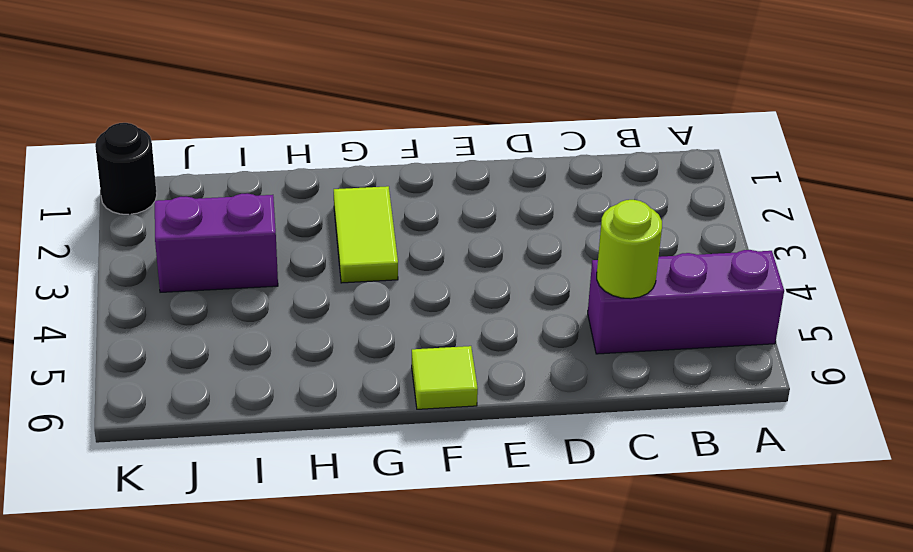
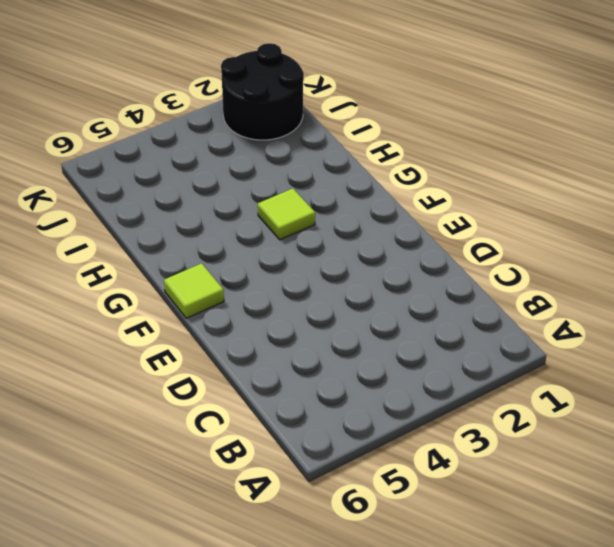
lime tile G3 level 1 -> lime tile G2:G3 level 1
black round brick J1:K2 level 1 -> black round brick K1 level 1
none -> purple brick A5:C5 level 1
none -> purple brick I3:J3 level 1

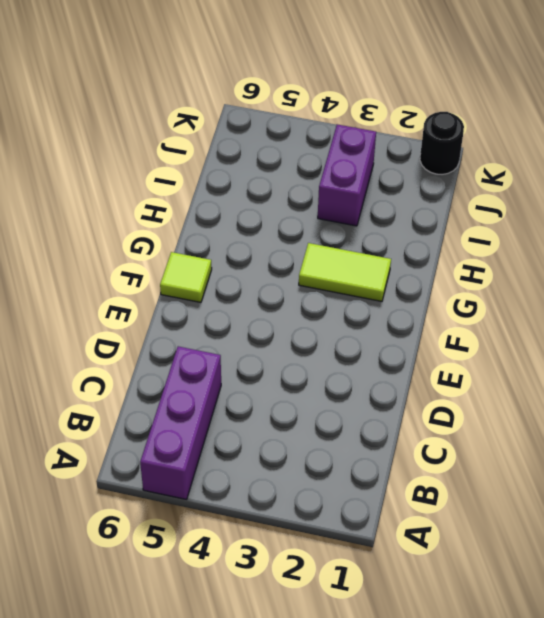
none -> lime round brick C5 level 2

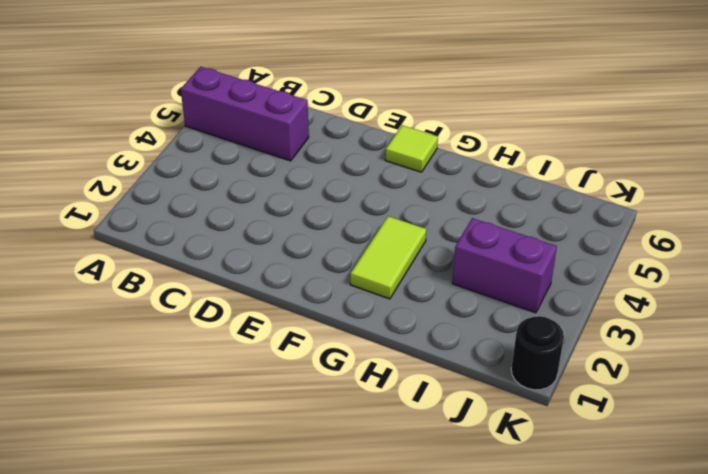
none -> lime round brick C5 level 2

